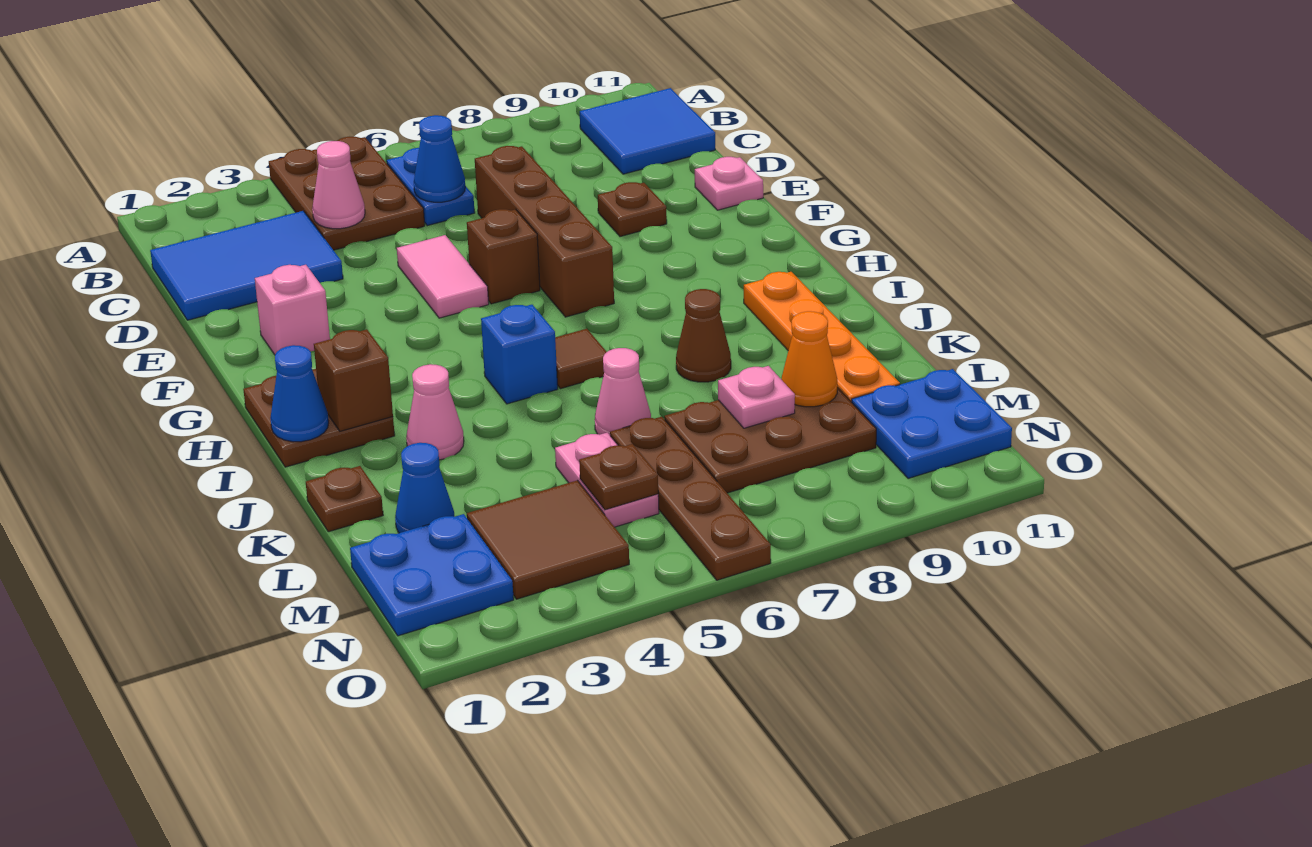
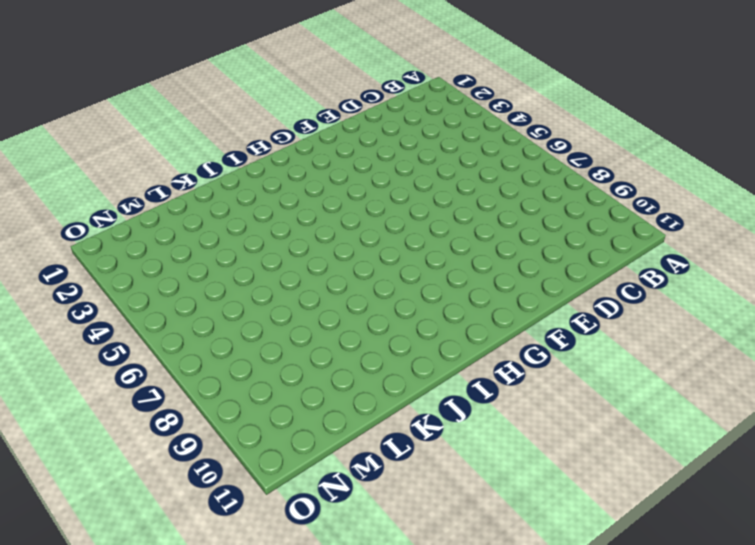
none -> brown plate A4:C5 level 1
none -> blue plate B6:C6 level 1
none -> blue tile B10:C11 level 1
none -> blue tile C1:D3 level 1

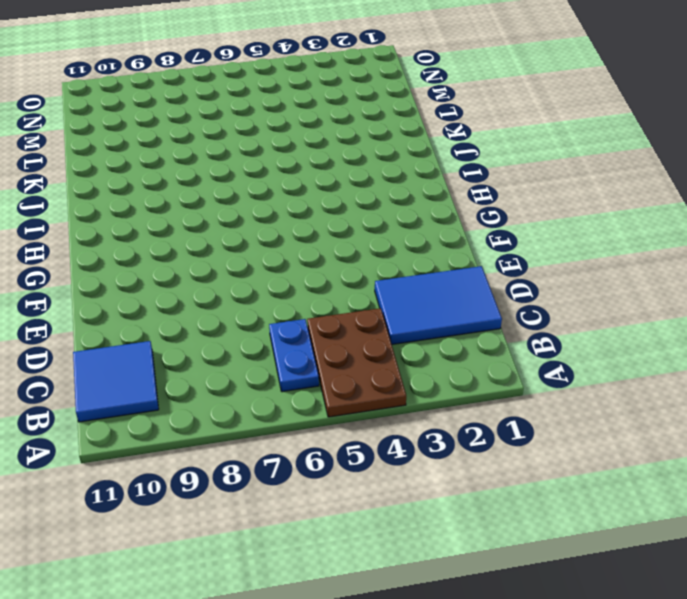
none -> brown brick D7:G7 level 1
none -> pink tile E5:F5 level 1
none -> brown plate E9 level 1
none -> pink plate E11 level 1

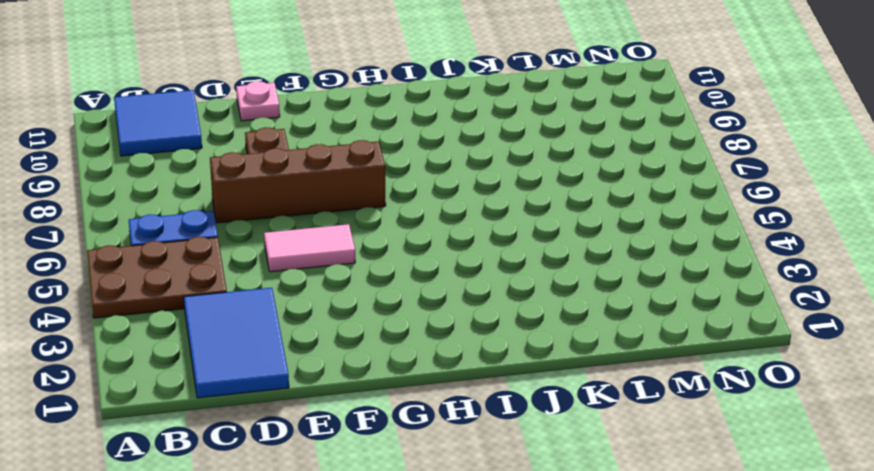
none -> pink brick F2 level 1
none -> brown brick F6 level 1
none -> brown plate H1:I2 level 1
none -> blue brick I5 level 1

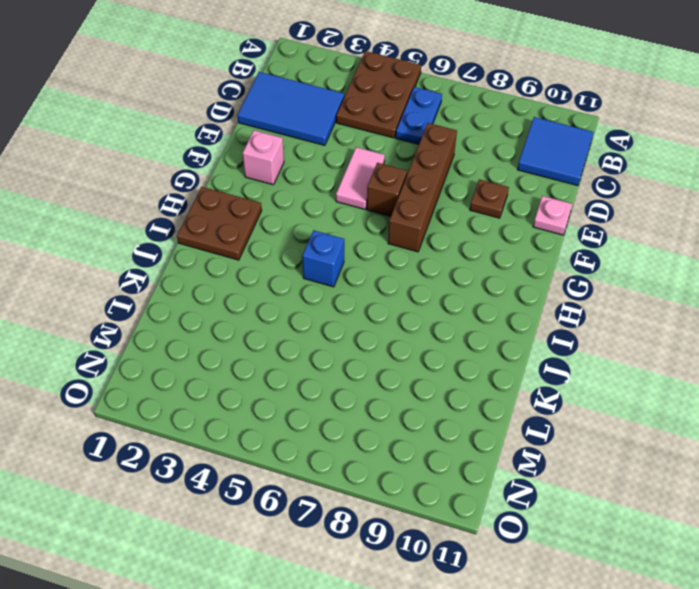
none -> brown tile I6 level 1
none -> orange plate I10:L10 level 1
none -> pink cone J3 level 1
none -> brown cone J8 level 1

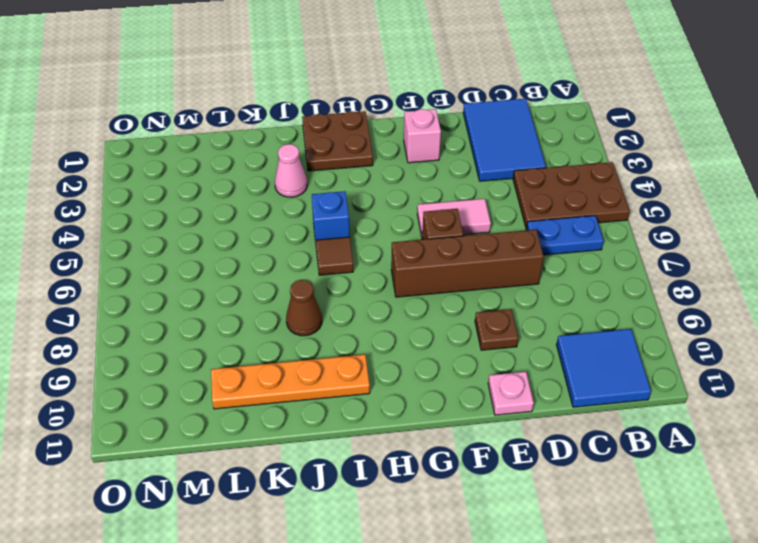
none -> brown plate K1 level 1
none -> pink cone K6 level 1
none -> blue cone L2 level 1
none -> pink plate L5:M5 level 1

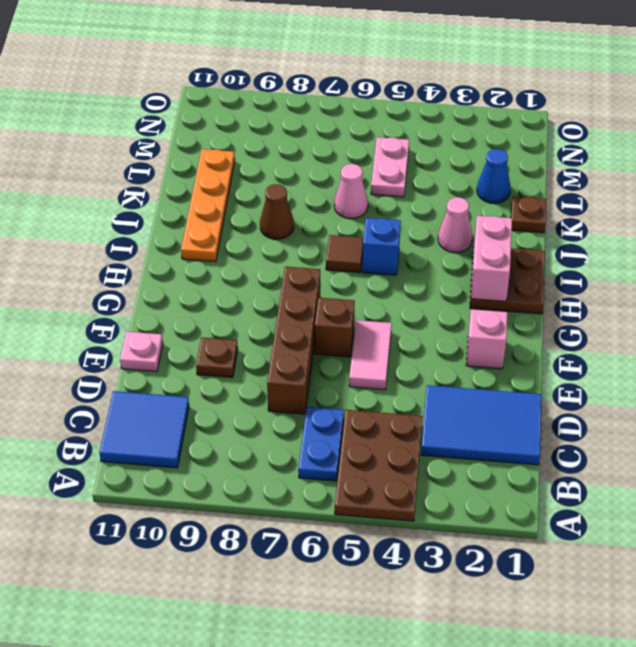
pink brick H2:I2 level 2 -> brown brick I2 level 2
none -> brown plate L6:O6 level 1
none -> brown plate L7:M9 level 1
none -> blue plate M1:N2 level 1
none -> brown tile M3:N4 level 1

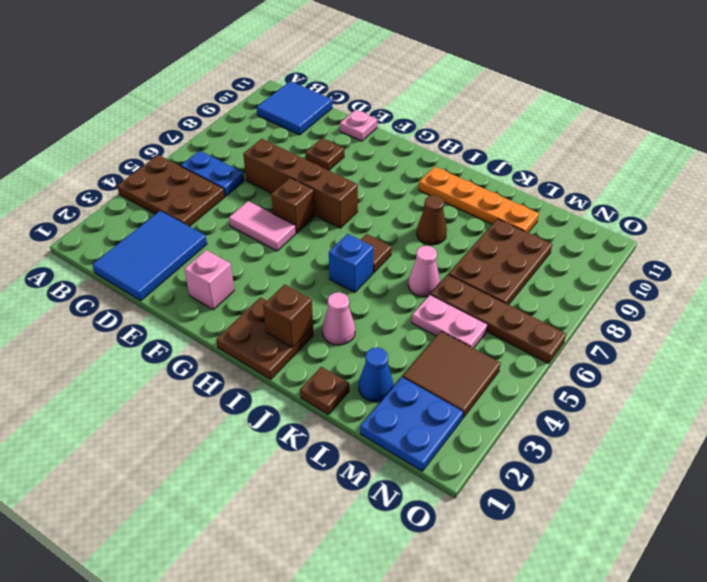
none -> blue plate M10:N11 level 1
none -> pink cone C4 level 2
none -> blue cone C6 level 2
none -> blue cone I1 level 2

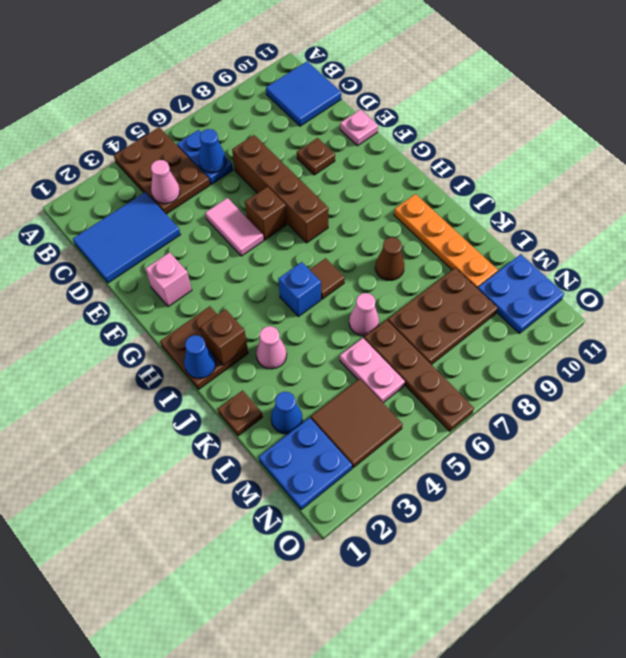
none -> pink plate L8 level 2
none -> orange cone L9 level 2
none -> brown plate M5 level 2

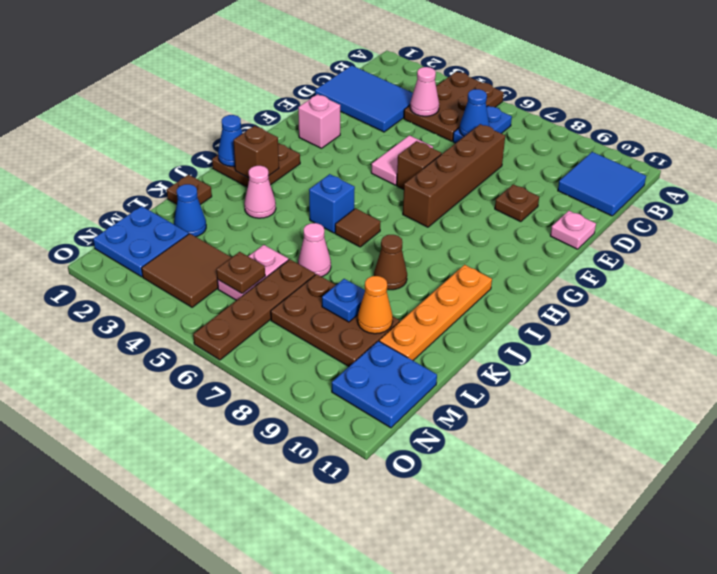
blue plate L8 level 2 -> pink plate L8 level 2

